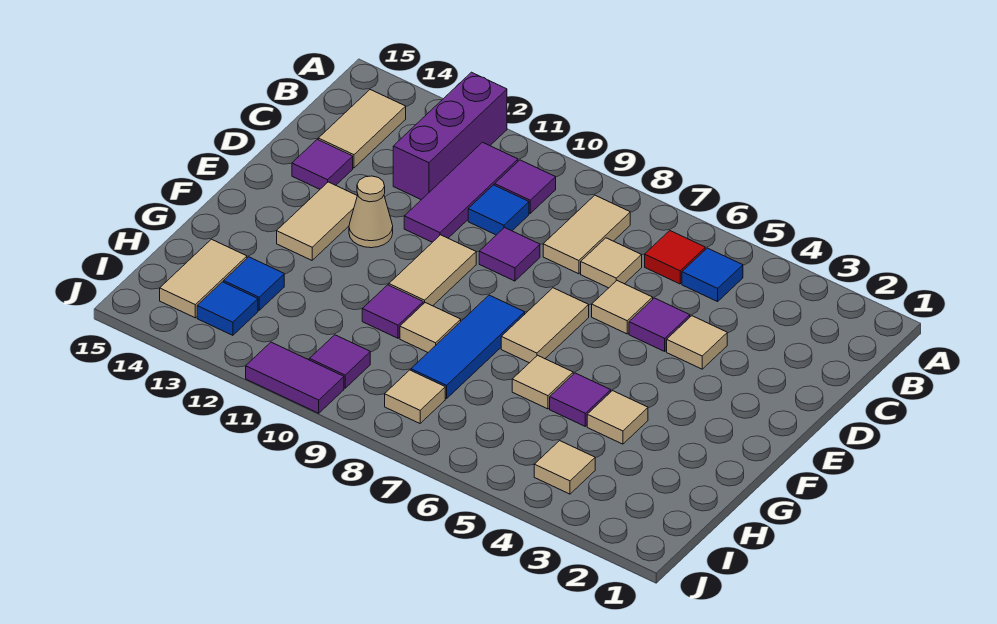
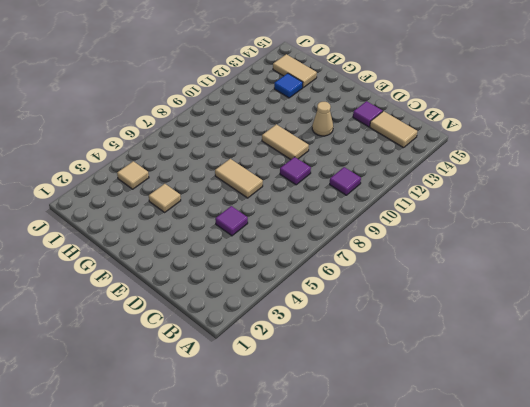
none -> purple brick A12:C12 level 1
none -> blue tile B5 level 1
none -> red tile B6 level 1
none -> tan tile B8:C8 level 1

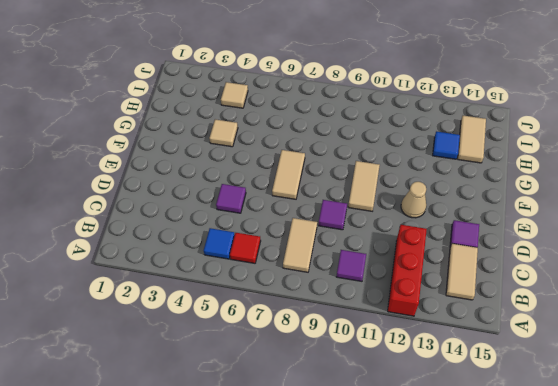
red brick A12:C12 level 1 -> purple brick A12:C12 level 1
none -> purple tile B11:D11 level 1
none -> tan tile C7 level 1
none -> blue tile C10 level 1
none -> tan tile D4 level 1

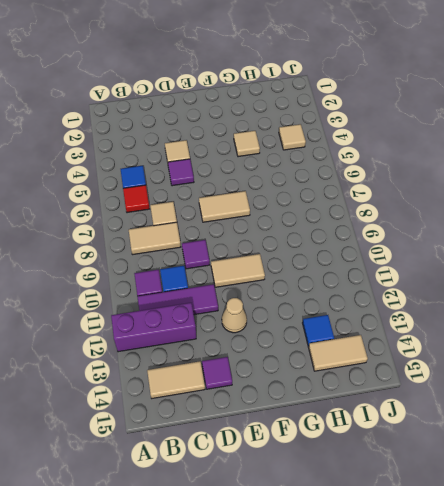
none -> tan tile D6 level 1
none -> tan tile E13:F13 level 1
none -> blue tile F8:H8 level 1
none -> purple tile G5 level 1

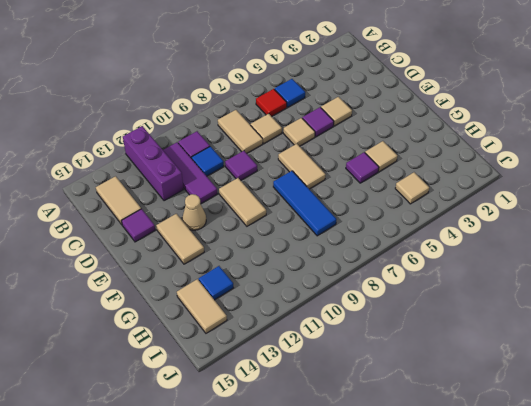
none -> tan tile G6 level 1
none -> tan tile G9 level 1
none -> purple tile G10 level 1
none -> tan tile I8 level 1

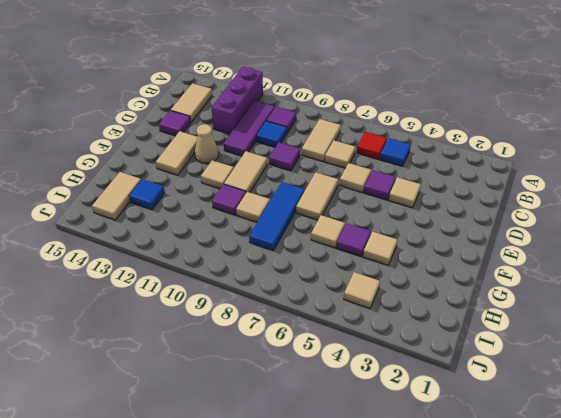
tan tile F11 level 1 -> tan tile I8 level 1
none -> purple tile I10 level 1
none -> blue tile I13 level 1
none -> purple tile J10:J11 level 1

